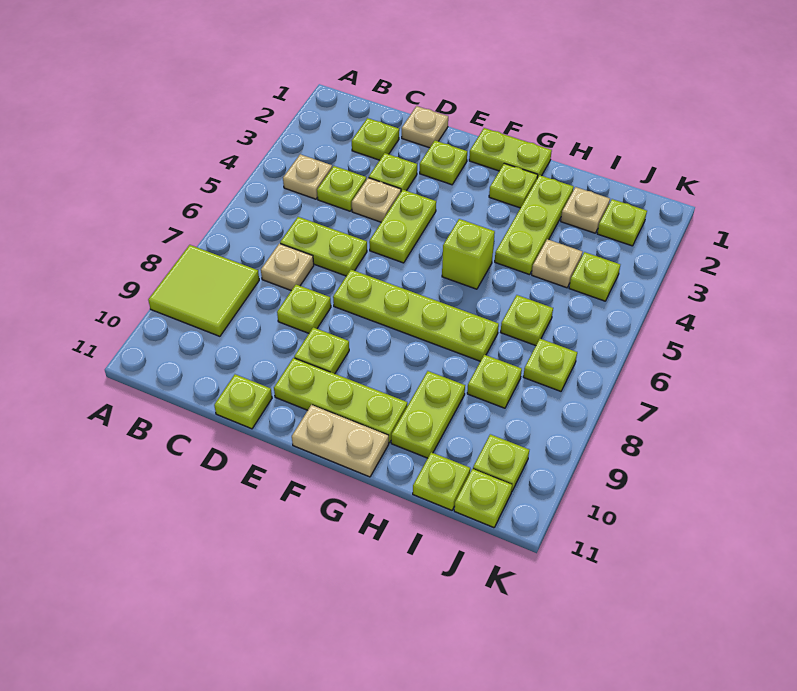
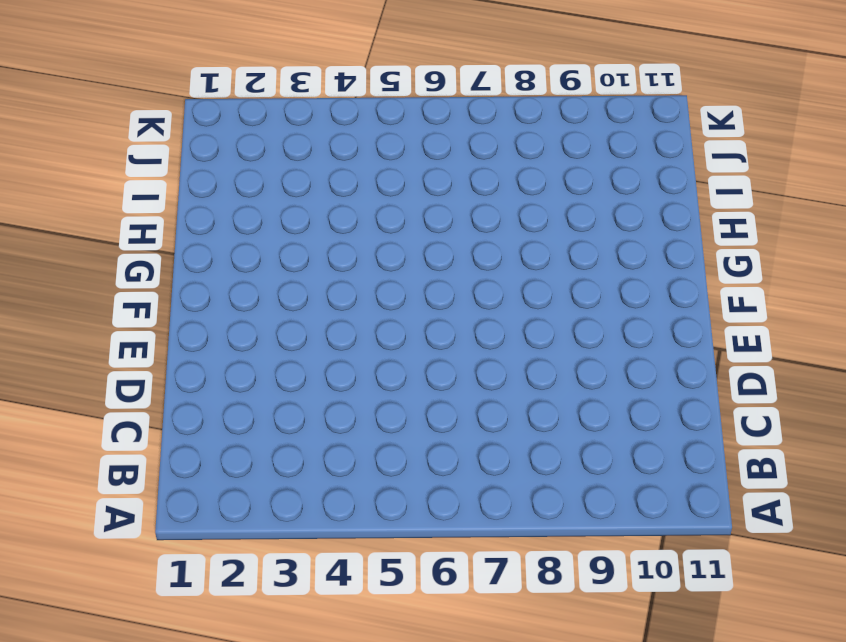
none -> lime tile A8:B9 level 1
none -> tan plate B4 level 1
none -> lime plate C2 level 1
none -> lime plate C4 level 1

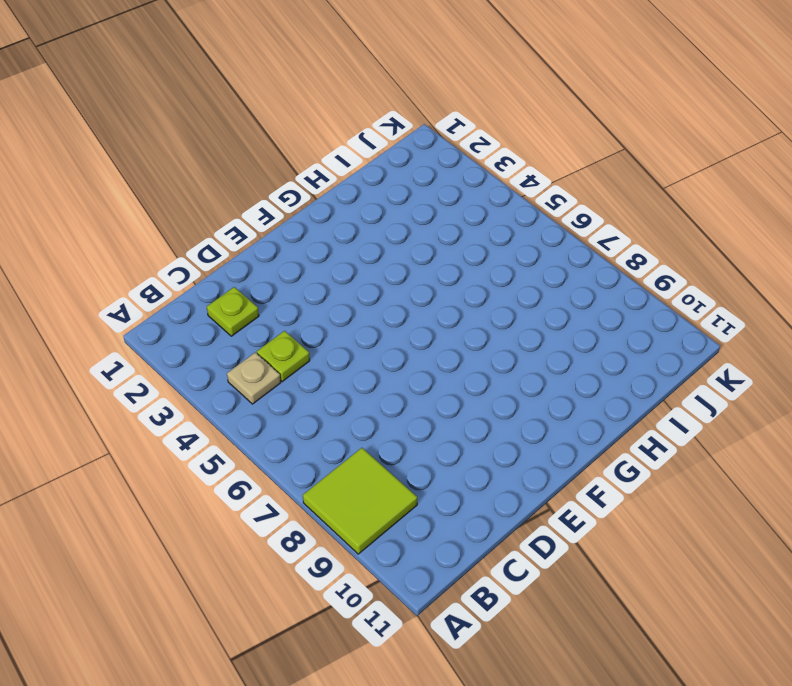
none -> lime plate C6:D6 level 1
none -> tan plate C7 level 1
none -> tan plate D1 level 1
none -> lime plate D3 level 1

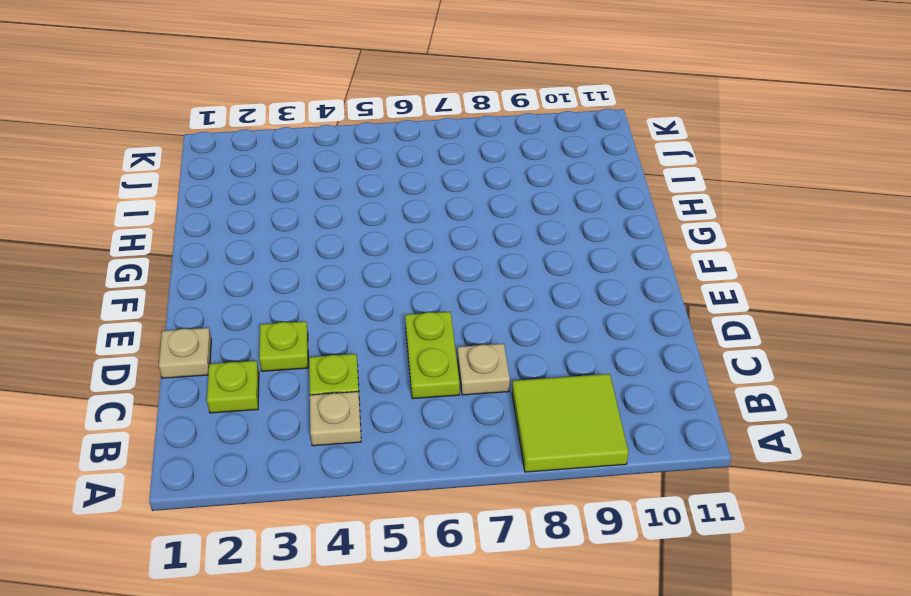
none -> tan plate D4 level 1
none -> lime plate D8 level 1
none -> lime plate D11 level 1
none -> lime plate E2 level 1

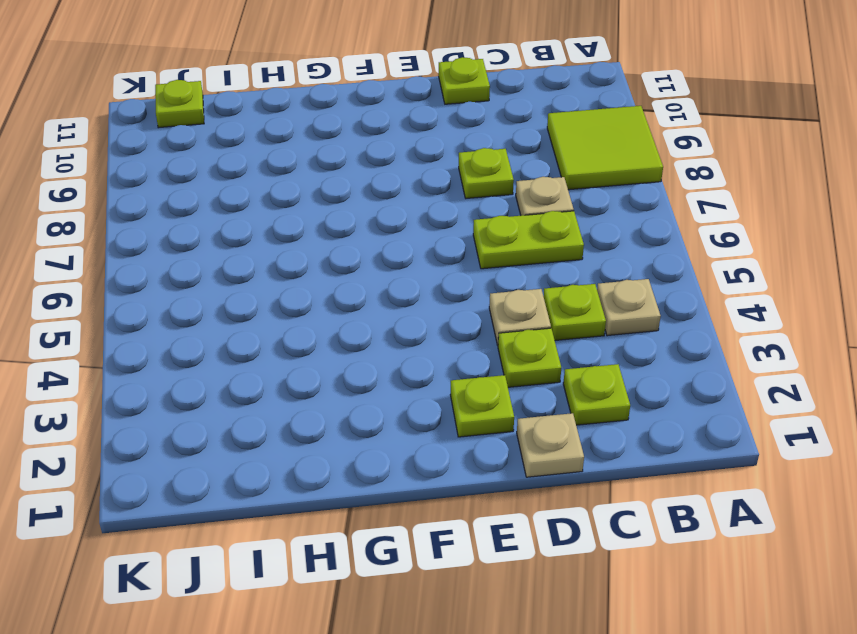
none -> lime plate E4:E5 level 1
none -> lime plate E7:H7 level 1
none -> lime plate E9 level 1
none -> lime plate E10:G10 level 1

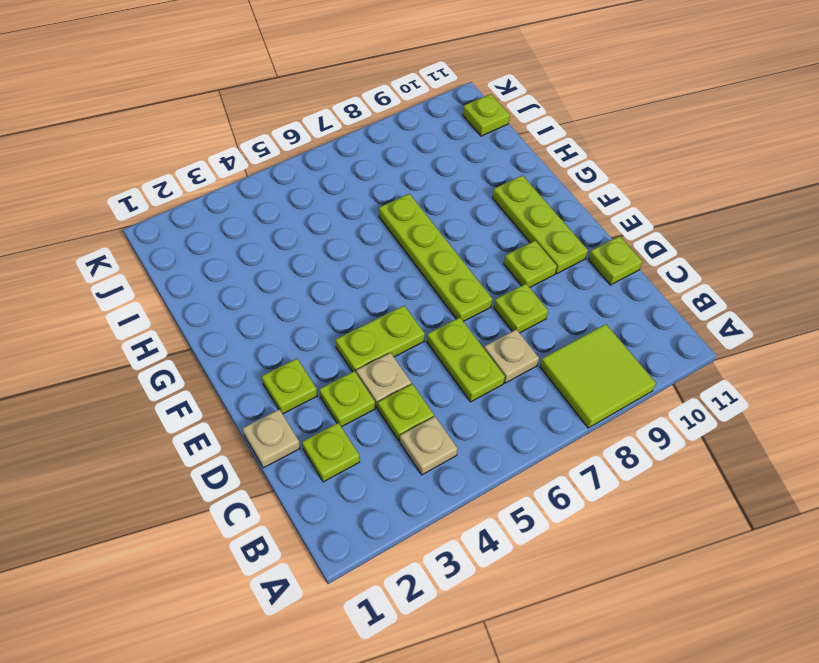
none -> lime plate F1:G1 level 1
none -> tan plate F11:G11 level 1
none -> lime plate G2 level 1
none -> lime brick G5 level 1

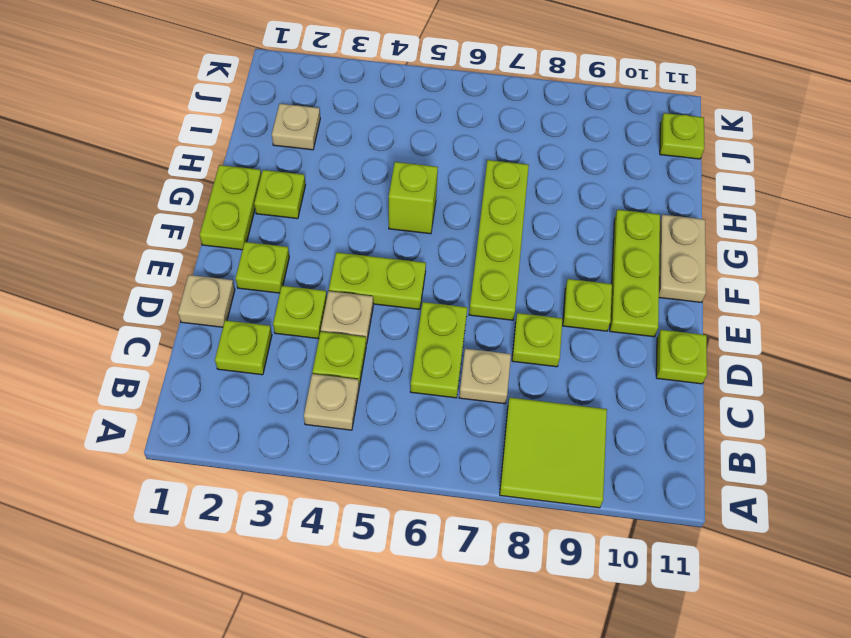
none -> lime plate H2:H4 level 1
none -> lime plate H9:H10 level 1
none -> tan plate I4 level 1
none -> lime plate I6 level 1

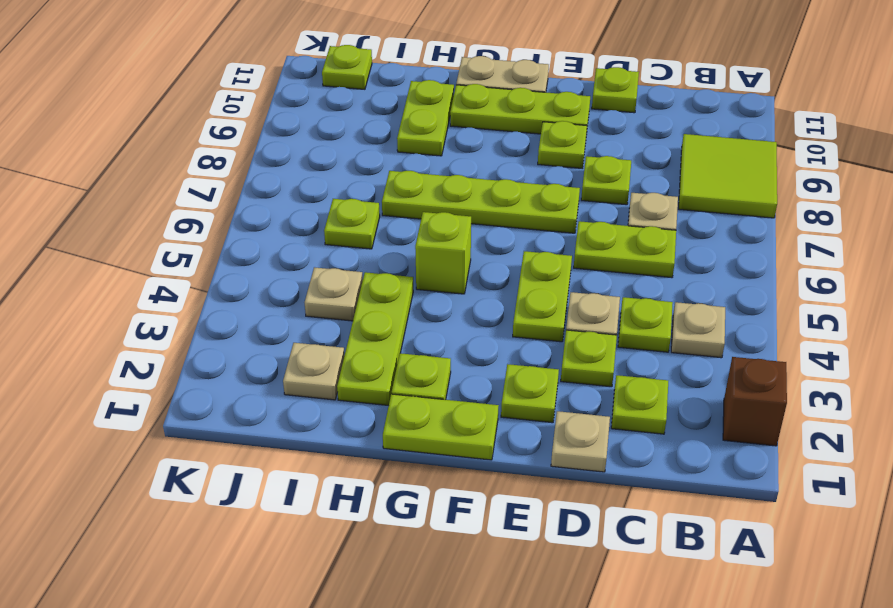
brown brick A2 level 1 -> none
none -> lime plate I8 level 1
none -> lime plate I11 level 1
none -> lime plate J2 level 1
none -> lime plate J4 level 1

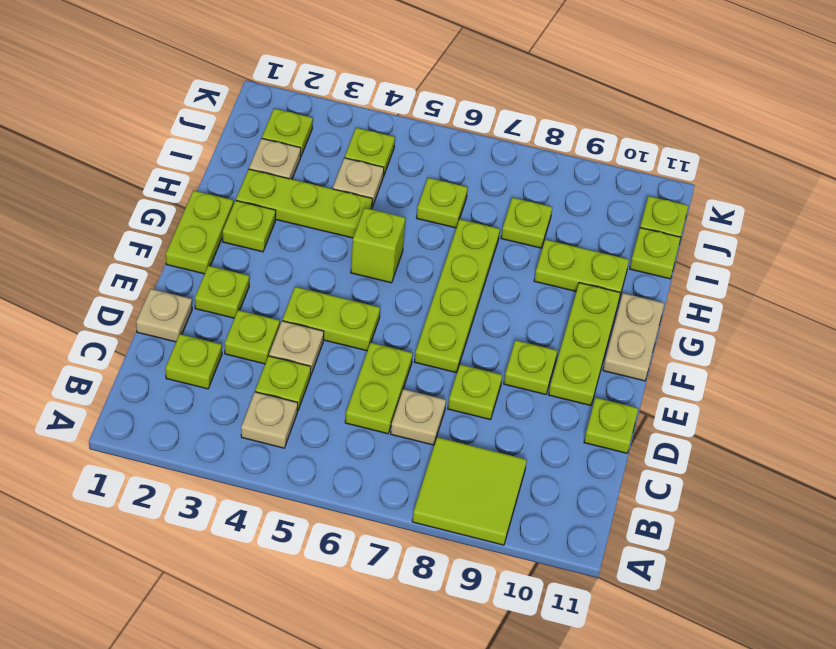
none -> lime plate J7 level 1
none -> lime plate J10 level 1

